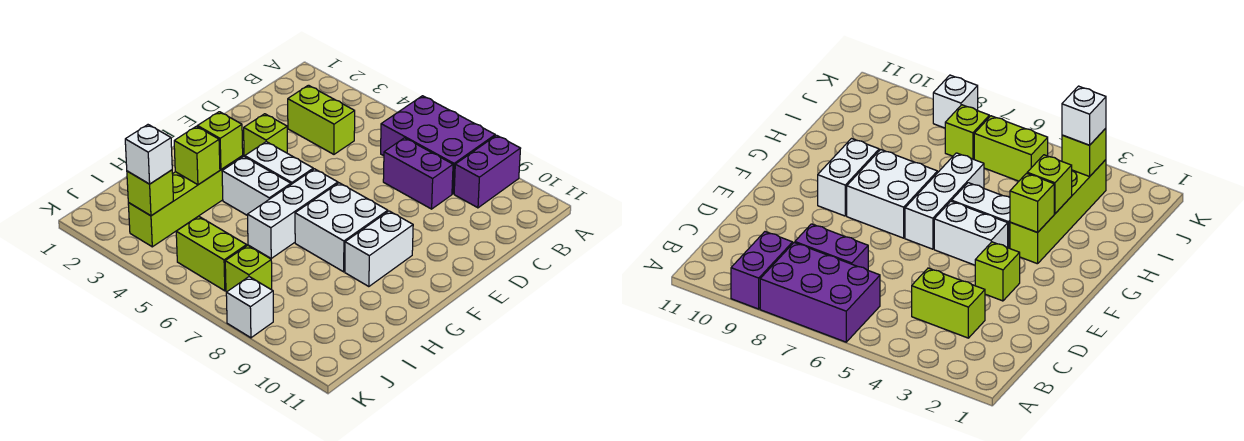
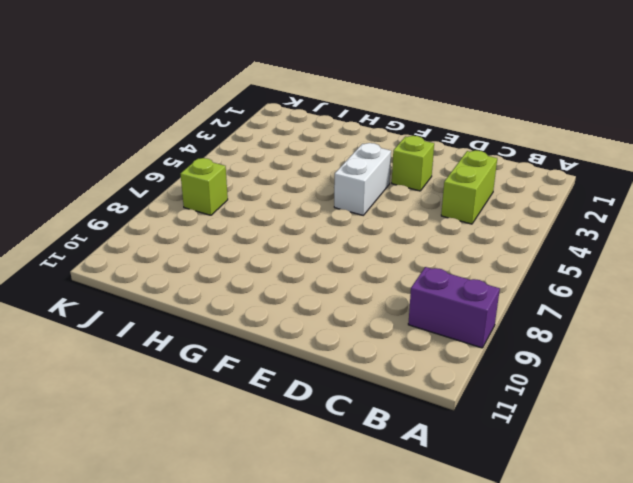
none -> purple brick A6:B8 level 1
none -> purple brick C7:C8 level 1
none -> white brick F6:H6 level 1

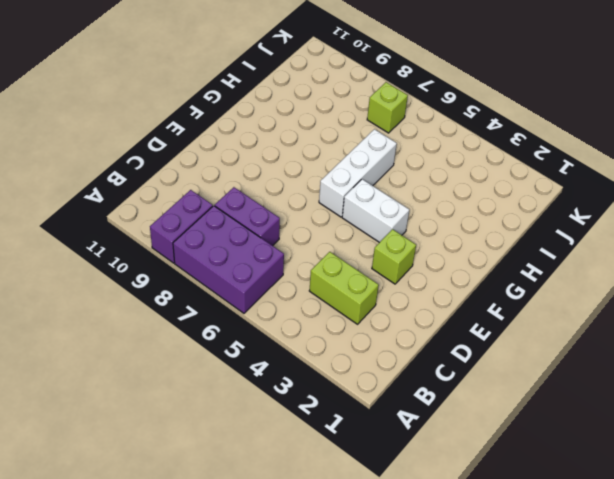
none -> white brick F7:G8 level 1
none -> white brick F9:G9 level 1
none -> lime brick G3:J3 level 1

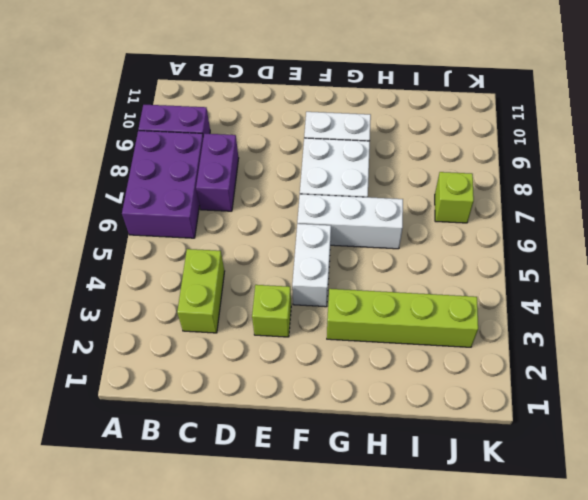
none -> white brick G4:G5 level 1
none -> lime brick J5:J6 level 1
none -> white brick K8 level 1

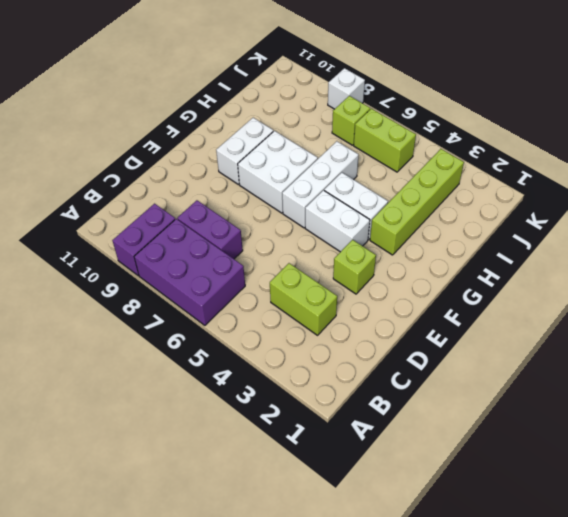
none -> lime brick G3 level 2
none -> lime brick H3 level 2
none -> lime brick J3 level 2

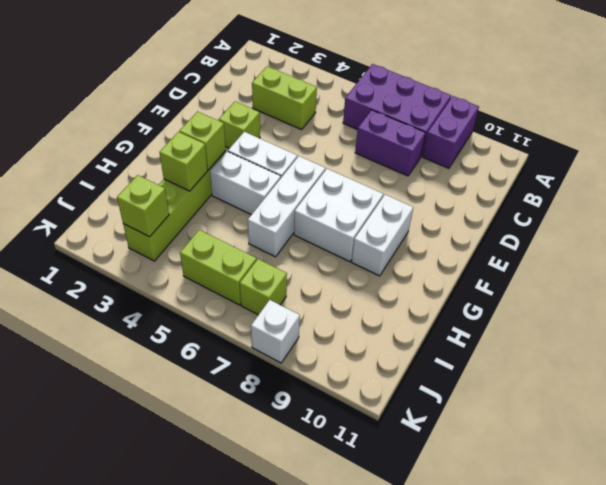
none -> white brick J3 level 3

